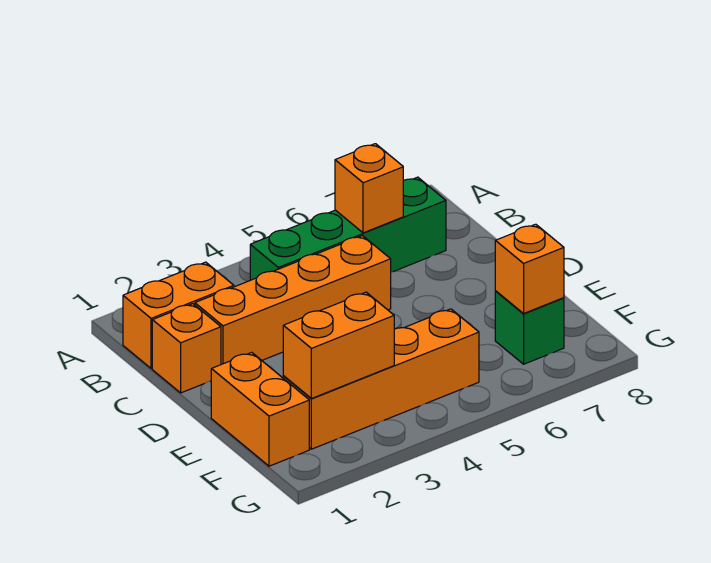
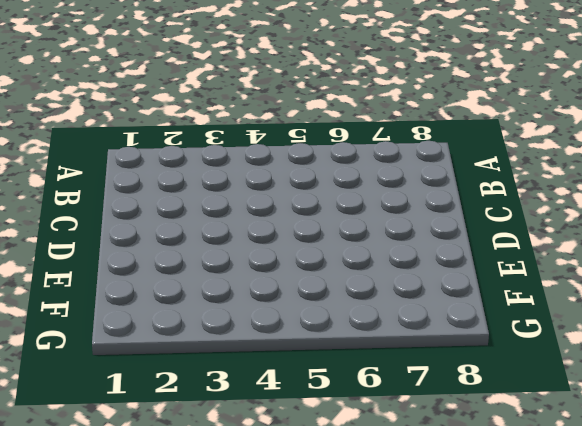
none -> orange brick B1:B2 level 1
none -> green brick B4:B7 level 1

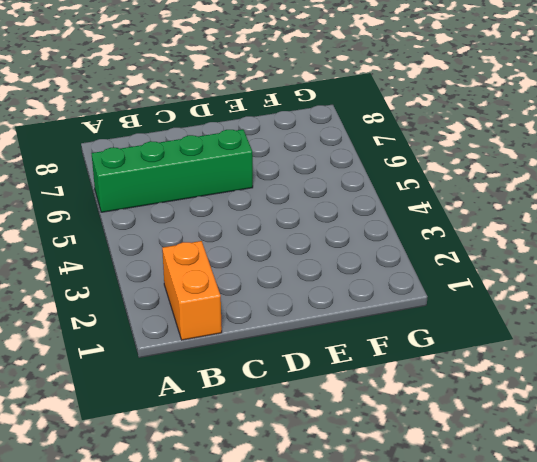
green brick A6:D6 level 1 -> green brick B4:B7 level 1
none -> orange brick C1 level 1
none -> orange brick C2:C5 level 1

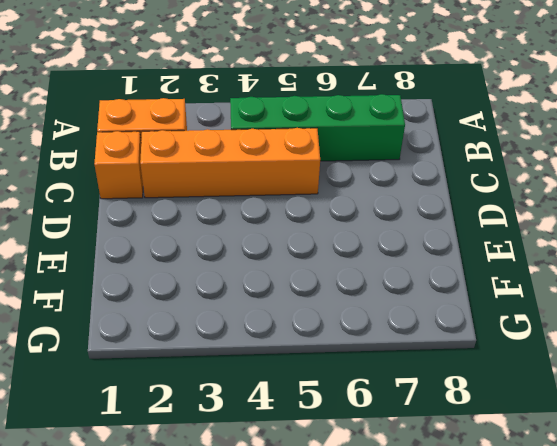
none -> orange brick E1:F1 level 1
none -> orange brick F2:F5 level 1

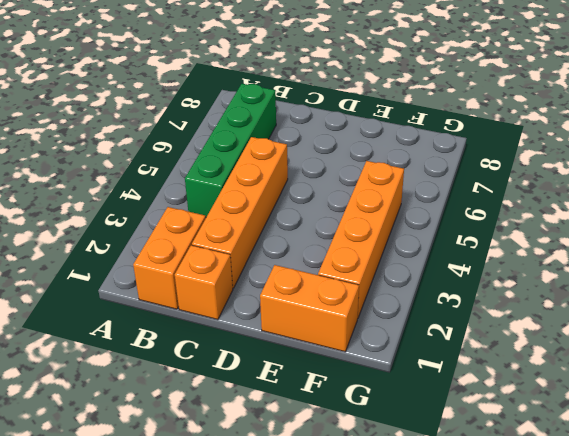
none -> green brick F7 level 1
none -> orange brick B6 level 2

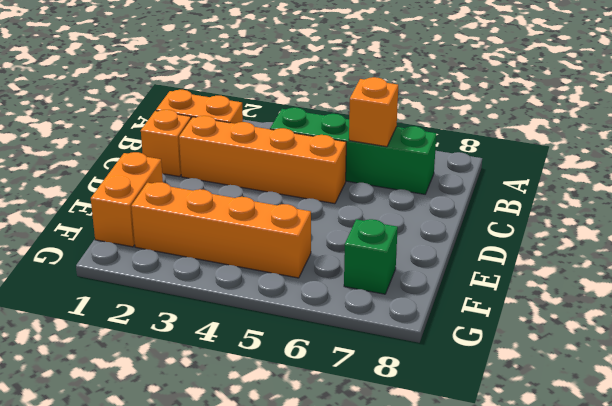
none -> orange brick F2:F3 level 2
none -> orange brick F7 level 2

